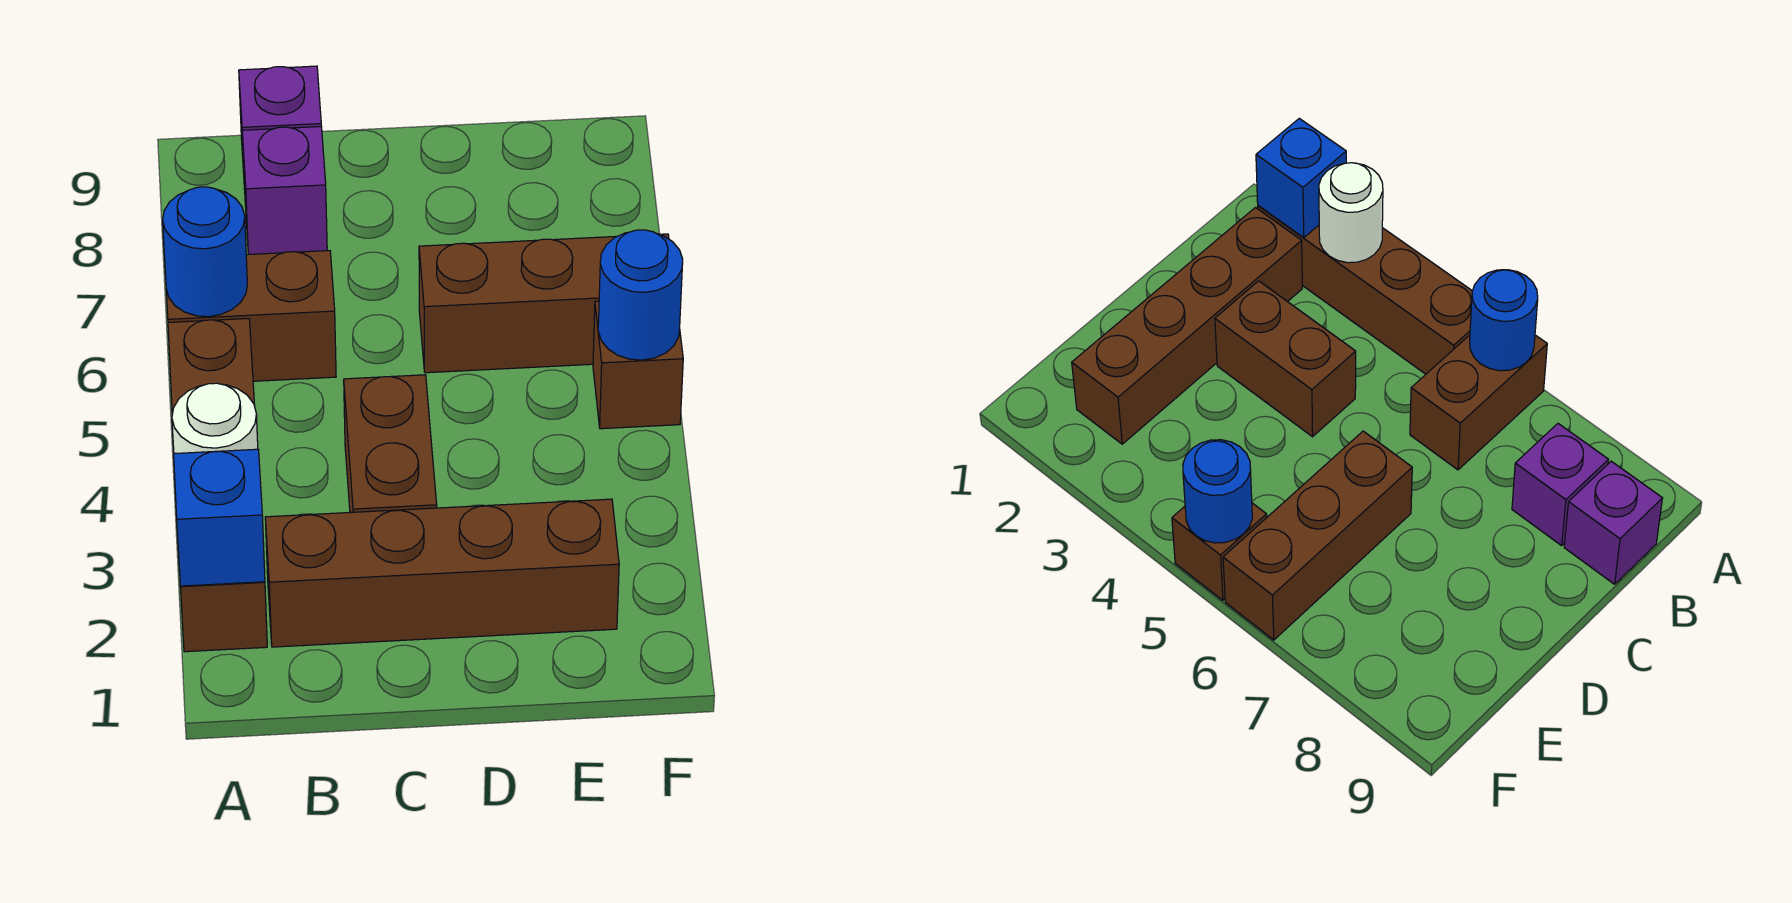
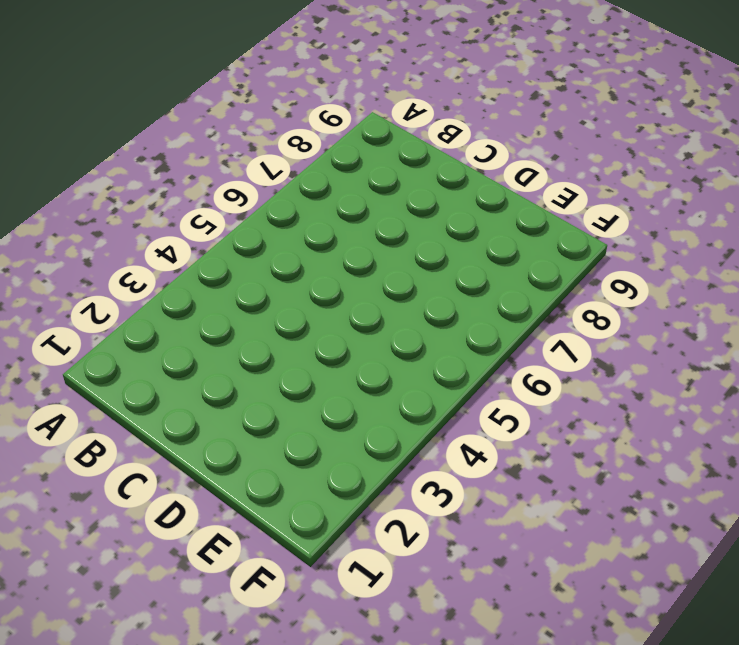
none -> brown brick A2:A5 level 1
none -> brown brick A6:B6 level 1
none -> brown brick B2:E2 level 1

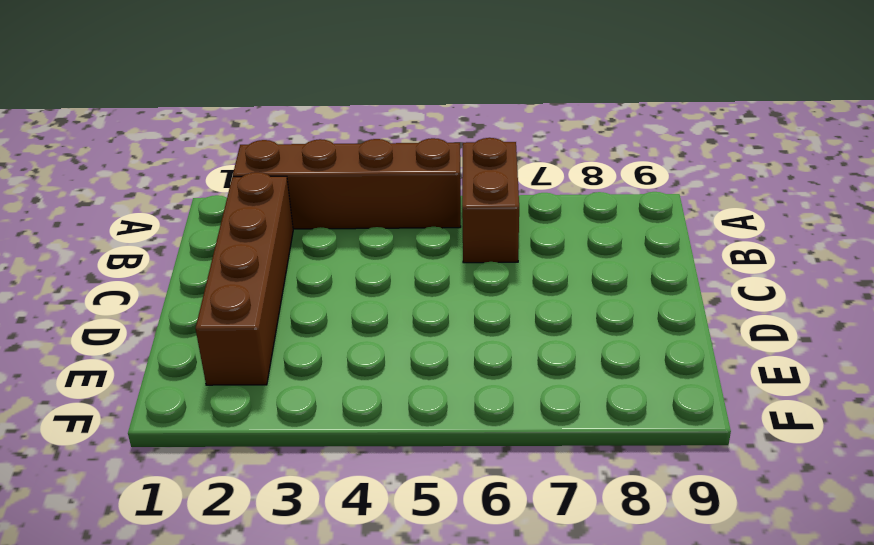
none -> purple brick B8 level 1
none -> purple brick B9 level 1
none -> brown brick C3:C4 level 1

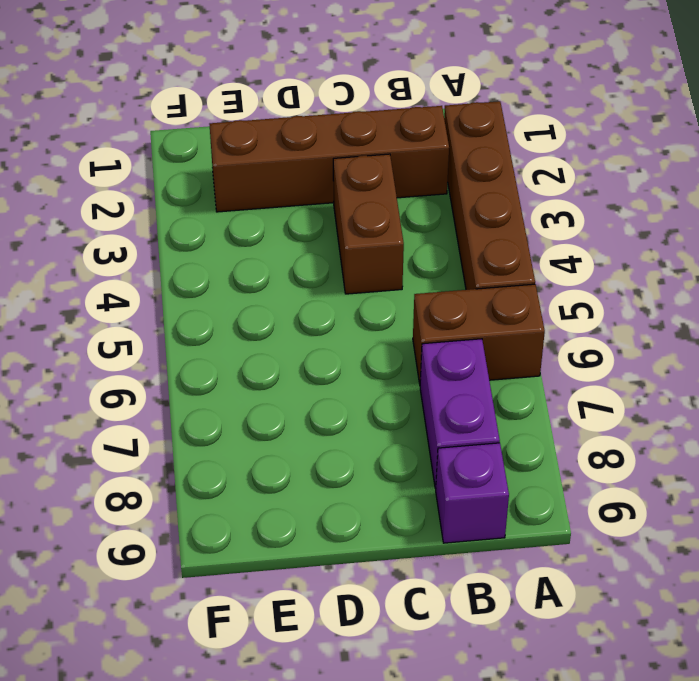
purple brick B7:B8 level 1 -> purple brick B8 level 1
none -> brown brick D6:F6 level 1
none -> brown brick F5 level 1
none -> blue brick A2 level 2

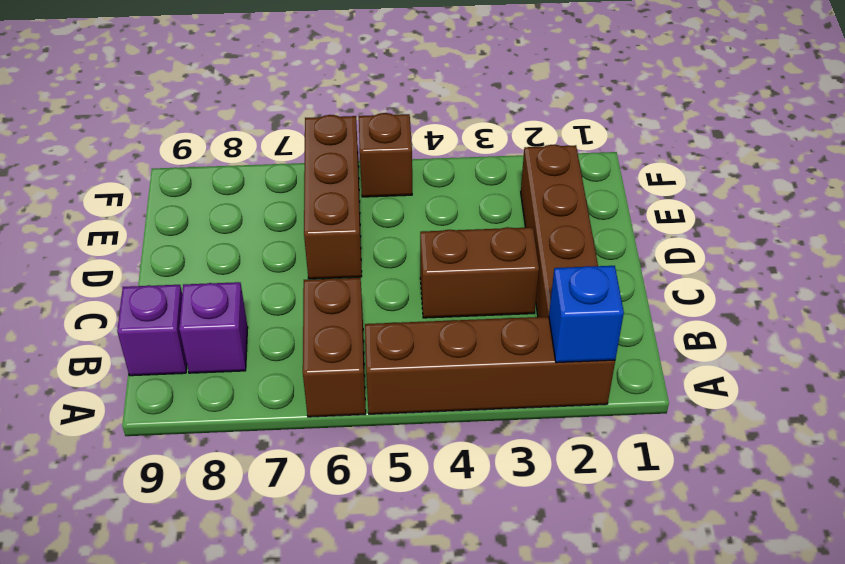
none -> white round brick A3 level 2
none -> blue round brick A6 level 2
none -> blue round brick F5 level 2

